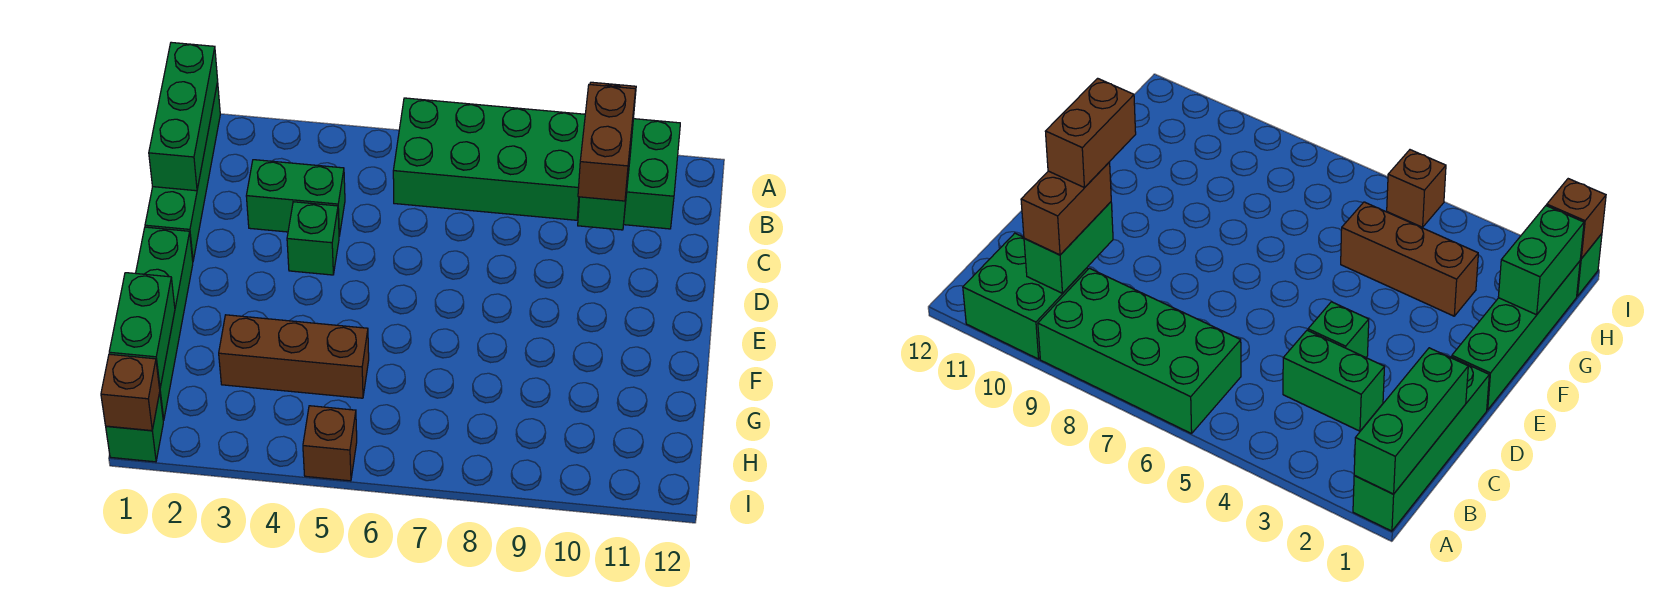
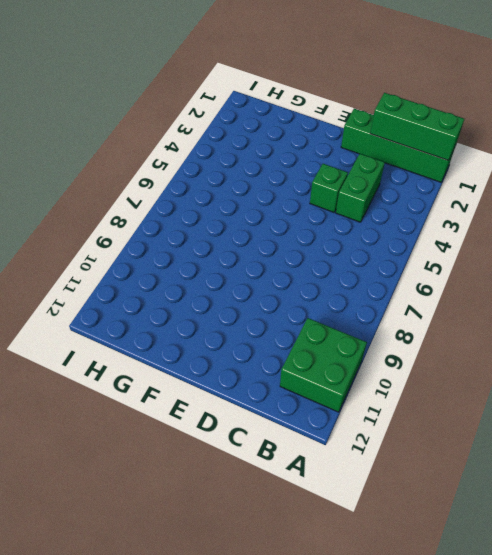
none -> green brick A6:B9 level 1
none -> green brick E1:H1 level 1
none -> brown brick G3:G5 level 1

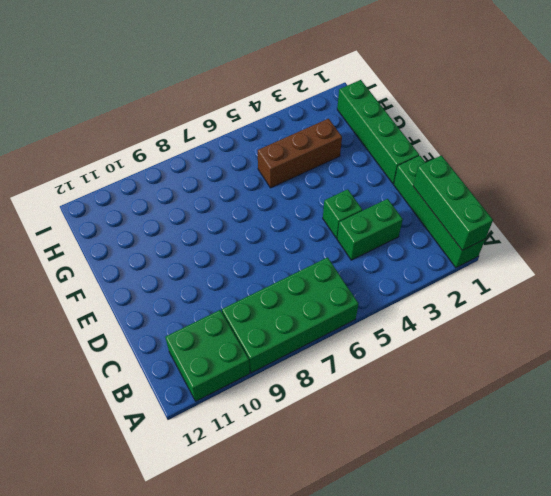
none -> green brick I1 level 1
none -> brown brick I5 level 1
none -> green brick B10:C10 level 2

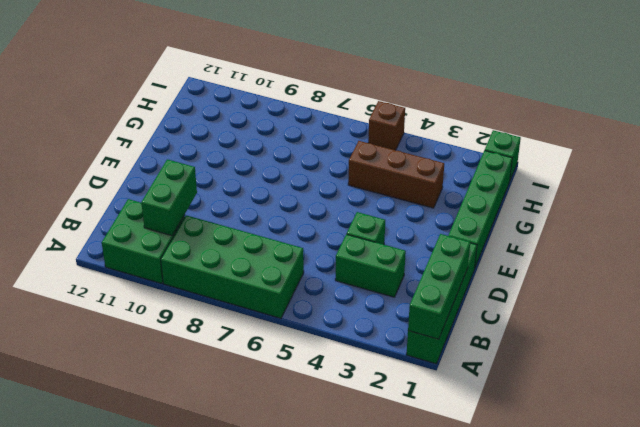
none -> green brick G1:H1 level 2
none -> brown brick I1 level 2
none -> brown brick B10:C10 level 3

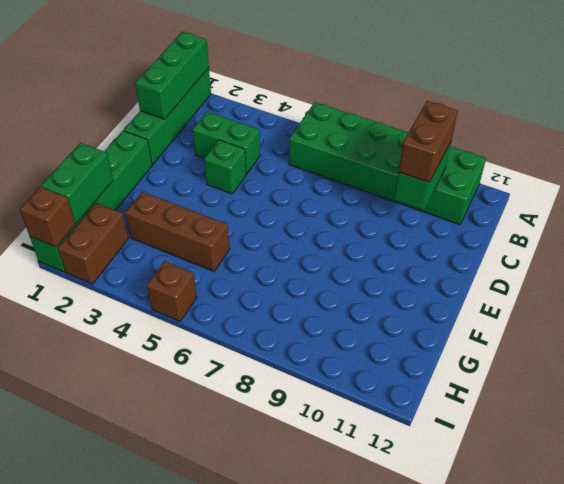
brown brick H2:I2 level 1 -> brown brick C10:D10 level 4

